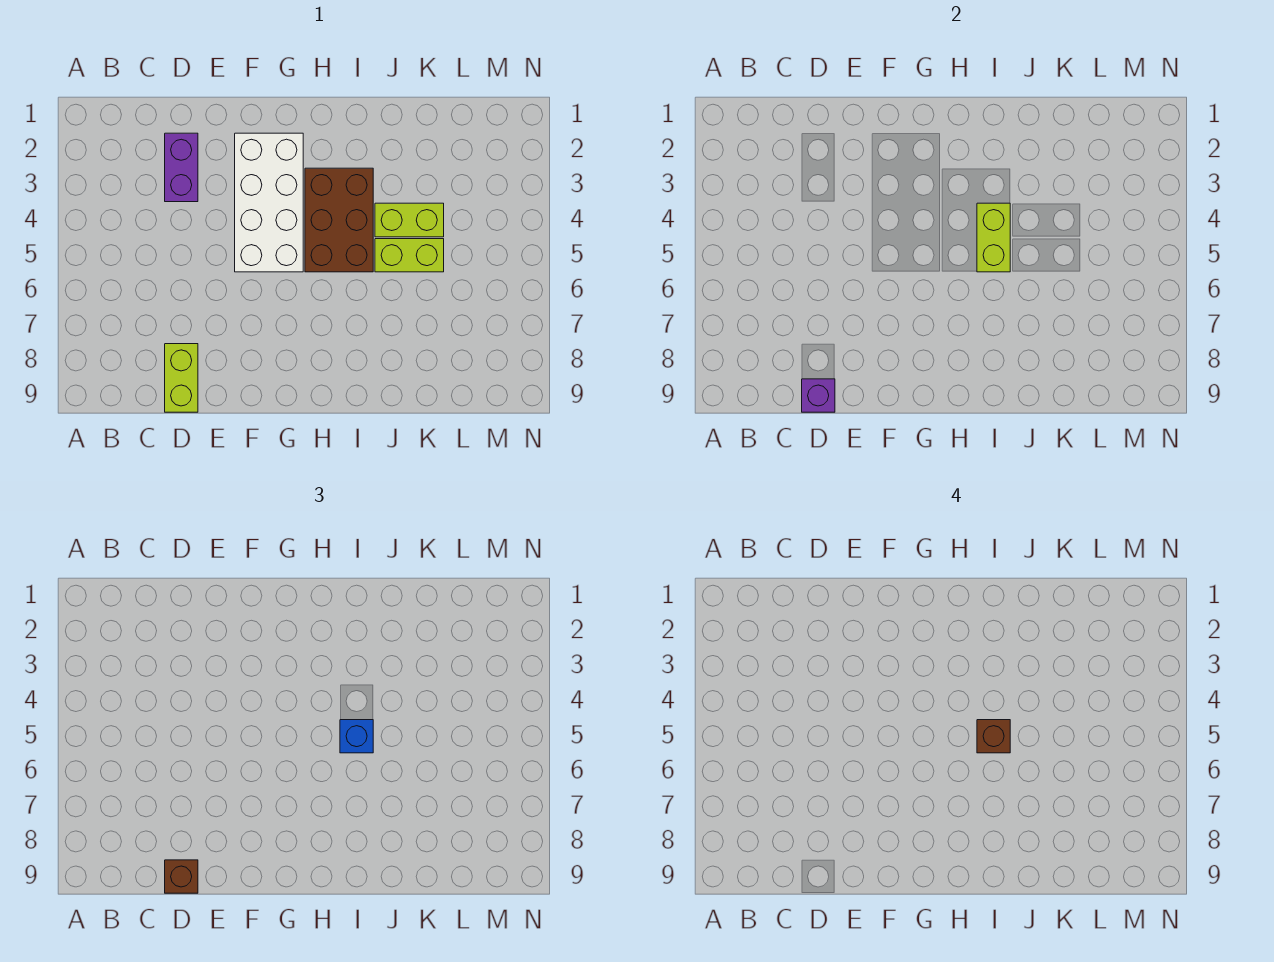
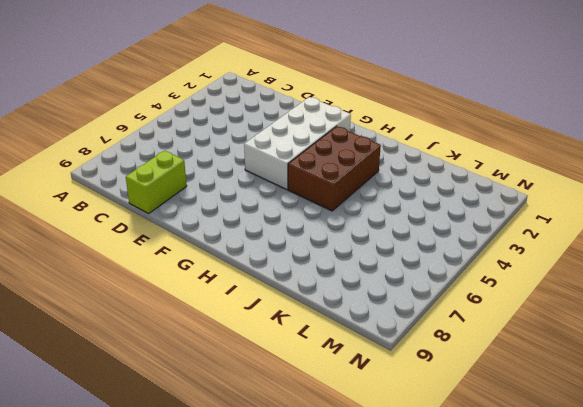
none -> purple brick D2:D3 level 1
none -> lime brick J4:K4 level 1

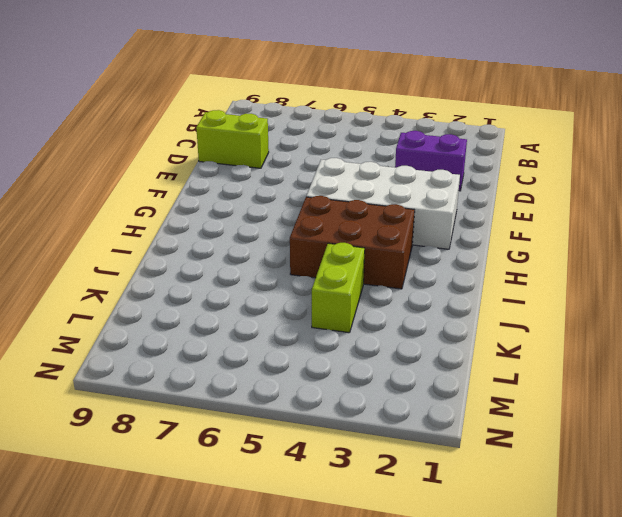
none -> lime brick J5:K5 level 1
none -> purple brick D9 level 2

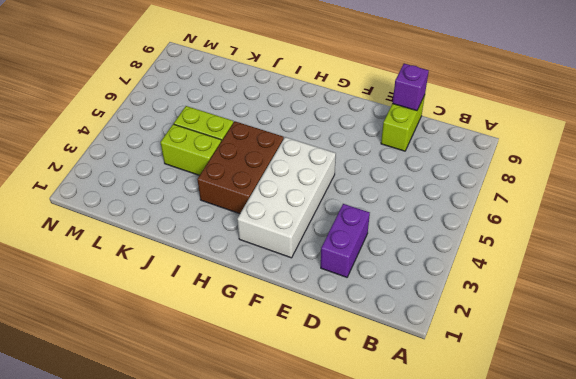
none -> lime brick I4:I5 level 2
none -> brown brick D9 level 3

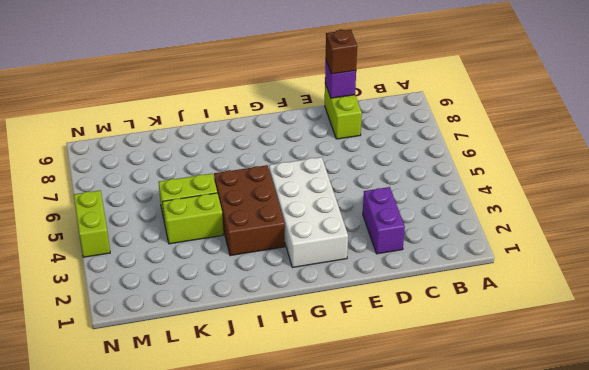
lime brick N4:N5 level 1 -> lime brick I4:I5 level 2
none -> blue brick I5 level 3
none -> brown brick I5 level 4

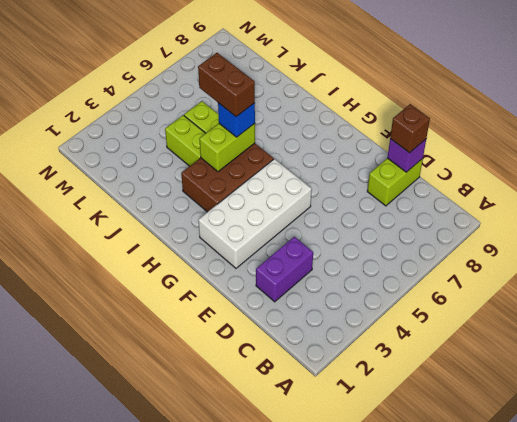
brown brick I5:J5 level 4 -> brown brick I5 level 4

